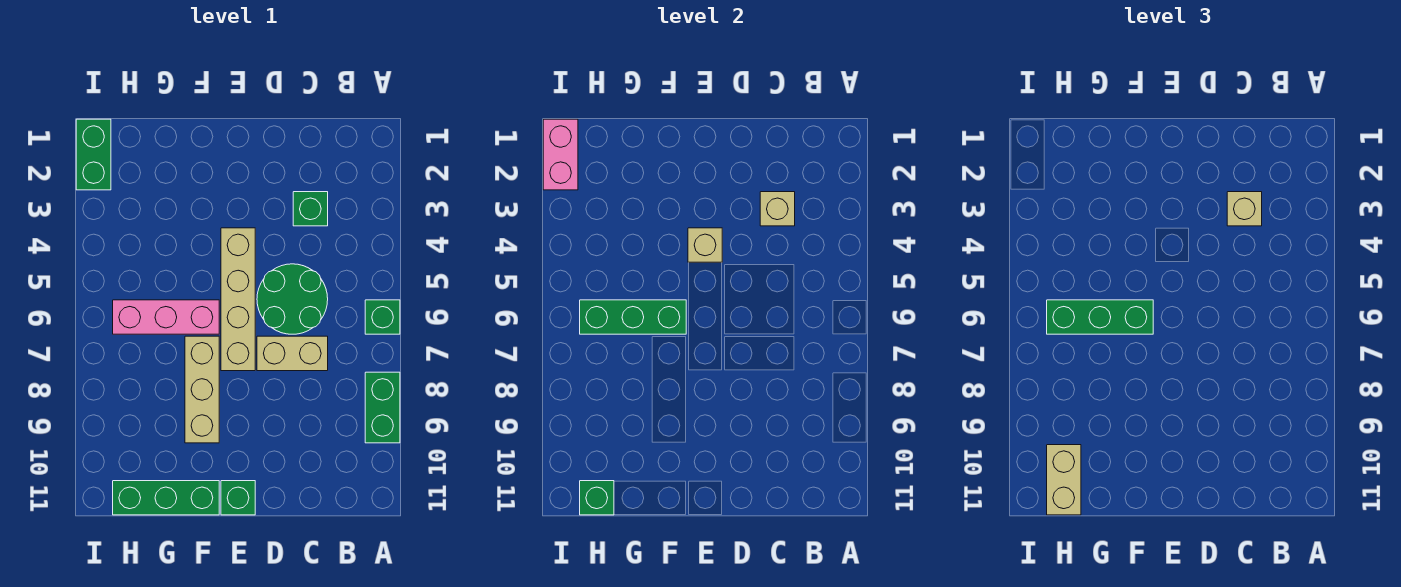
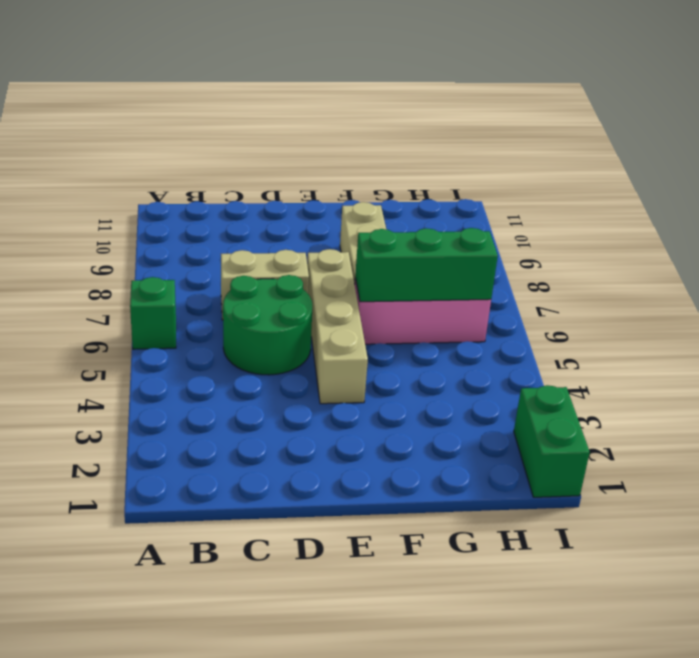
none -> green brick A8:A9 level 1
none -> green brick C3 level 1
none -> green brick E11 level 1

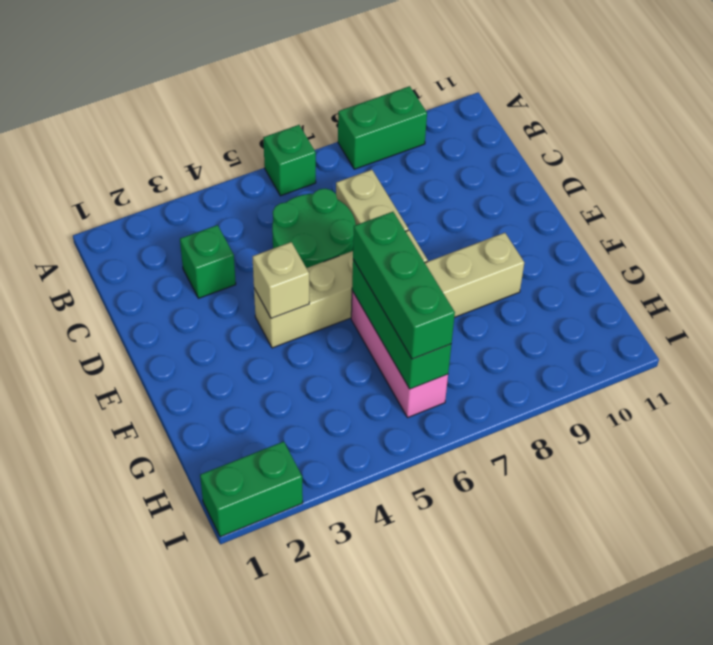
none -> green brick E11 level 1
none -> green brick F11:H11 level 1
none -> tan brick C3 level 2

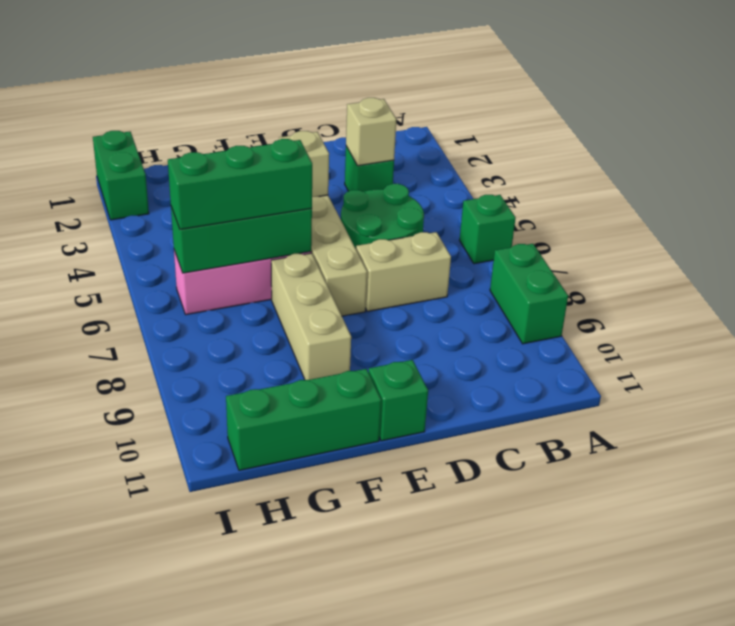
none -> green brick H11 level 2
none -> pink brick I1:I2 level 2
none -> tan brick C3 level 3

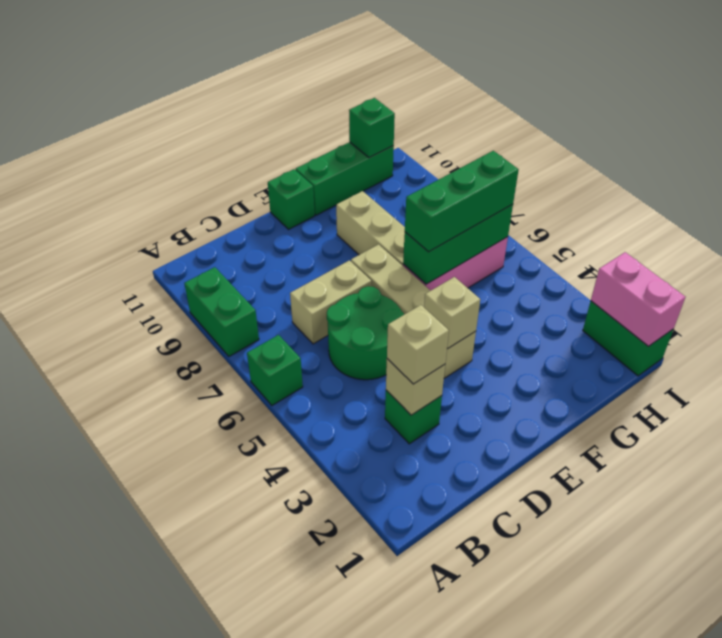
none -> tan brick H10:H11 level 3

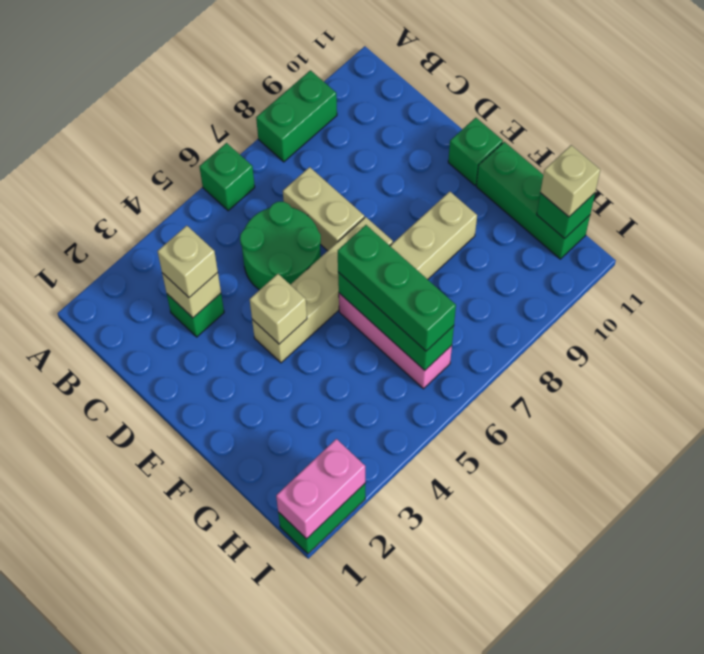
tan brick H11 level 3 -> tan brick H10:H11 level 3

